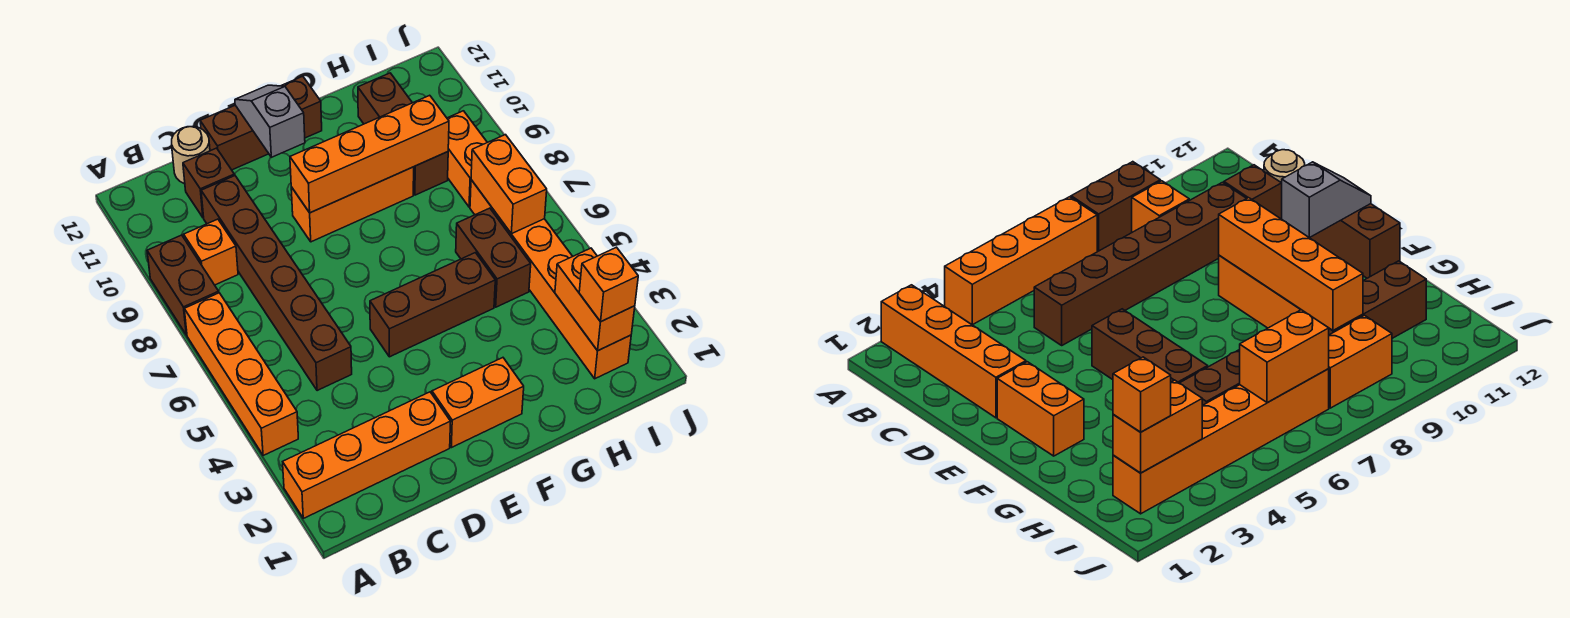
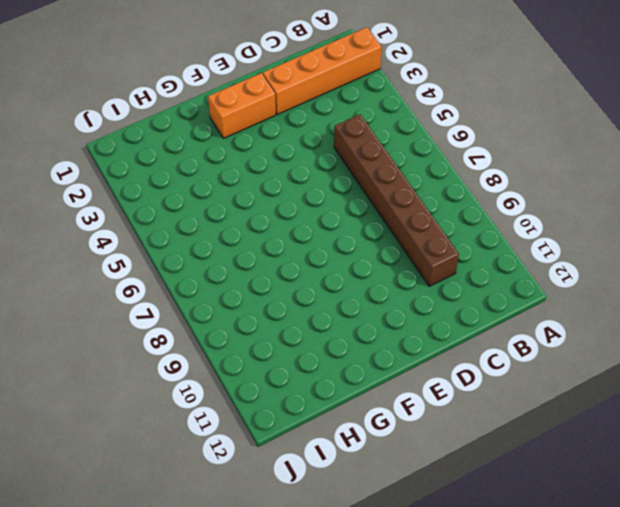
none -> orange brick A4:A7 level 1
none -> brown brick A8:A9 level 1
none -> orange brick B9 level 1

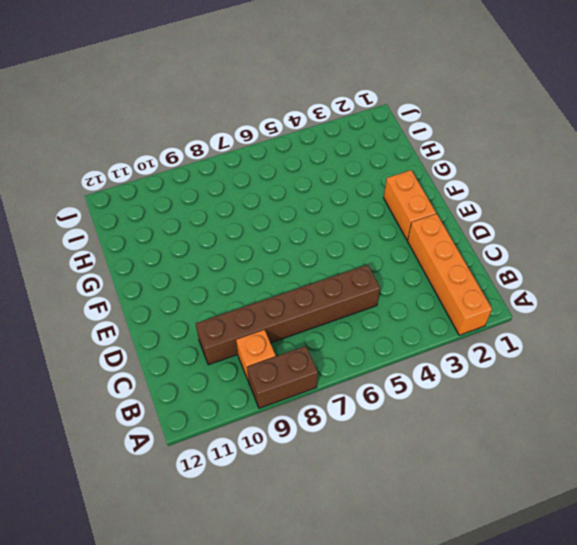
none -> orange brick A4:A7 level 1
none -> brown brick C11 level 1
none -> tan round brick C12 level 1

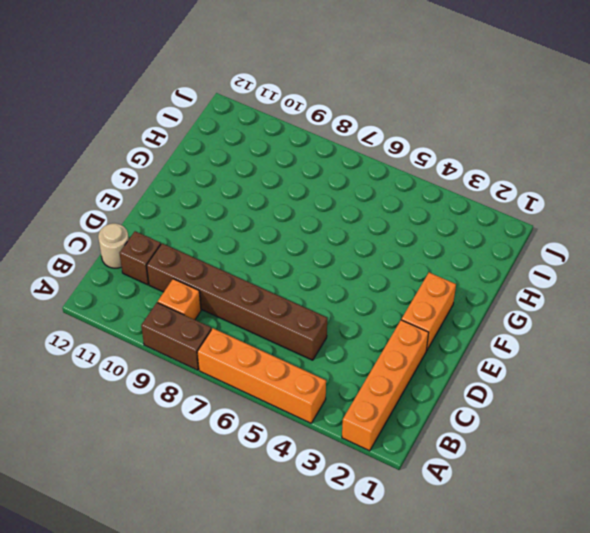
none -> brown brick D12:F12 level 1
none -> brown brick E5:G5 level 1
none -> orange brick E9:G9 level 1

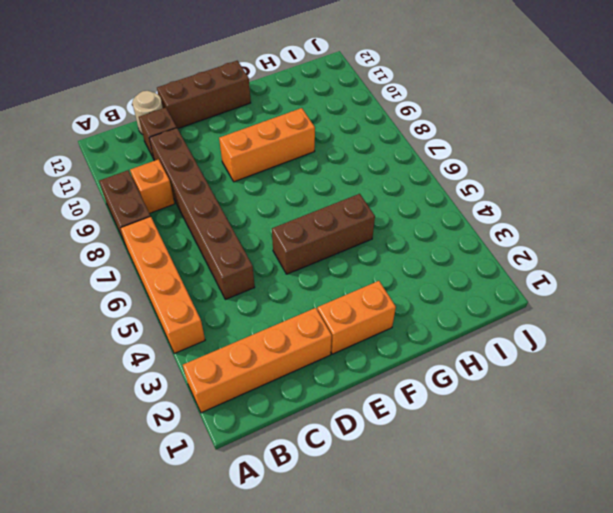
none -> brown brick H5:H6 level 1
none -> brown brick H9:H11 level 1
none -> orange brick I2:I7 level 1

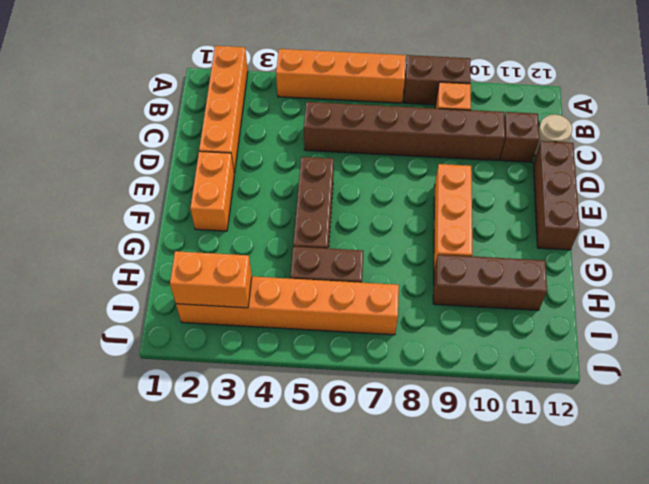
none -> orange brick I8:I9 level 1
none -> orange brick E9:H9 level 2
none -> grey slope E11:E12 level 2 top 11

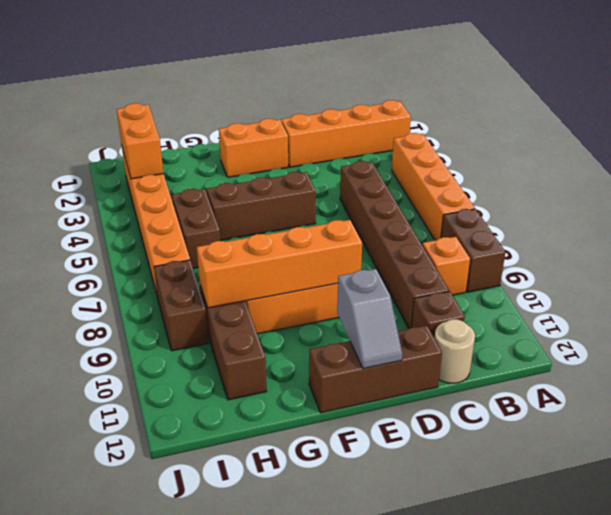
brown brick I8:I9 level 1 -> orange brick I8:I9 level 1
none -> orange brick I6:I7 level 2
none -> orange brick I2 level 3

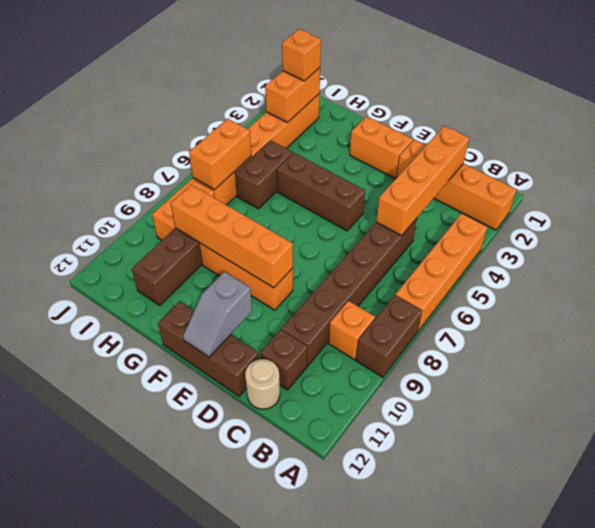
orange brick C2:C5 level 2 -> none

